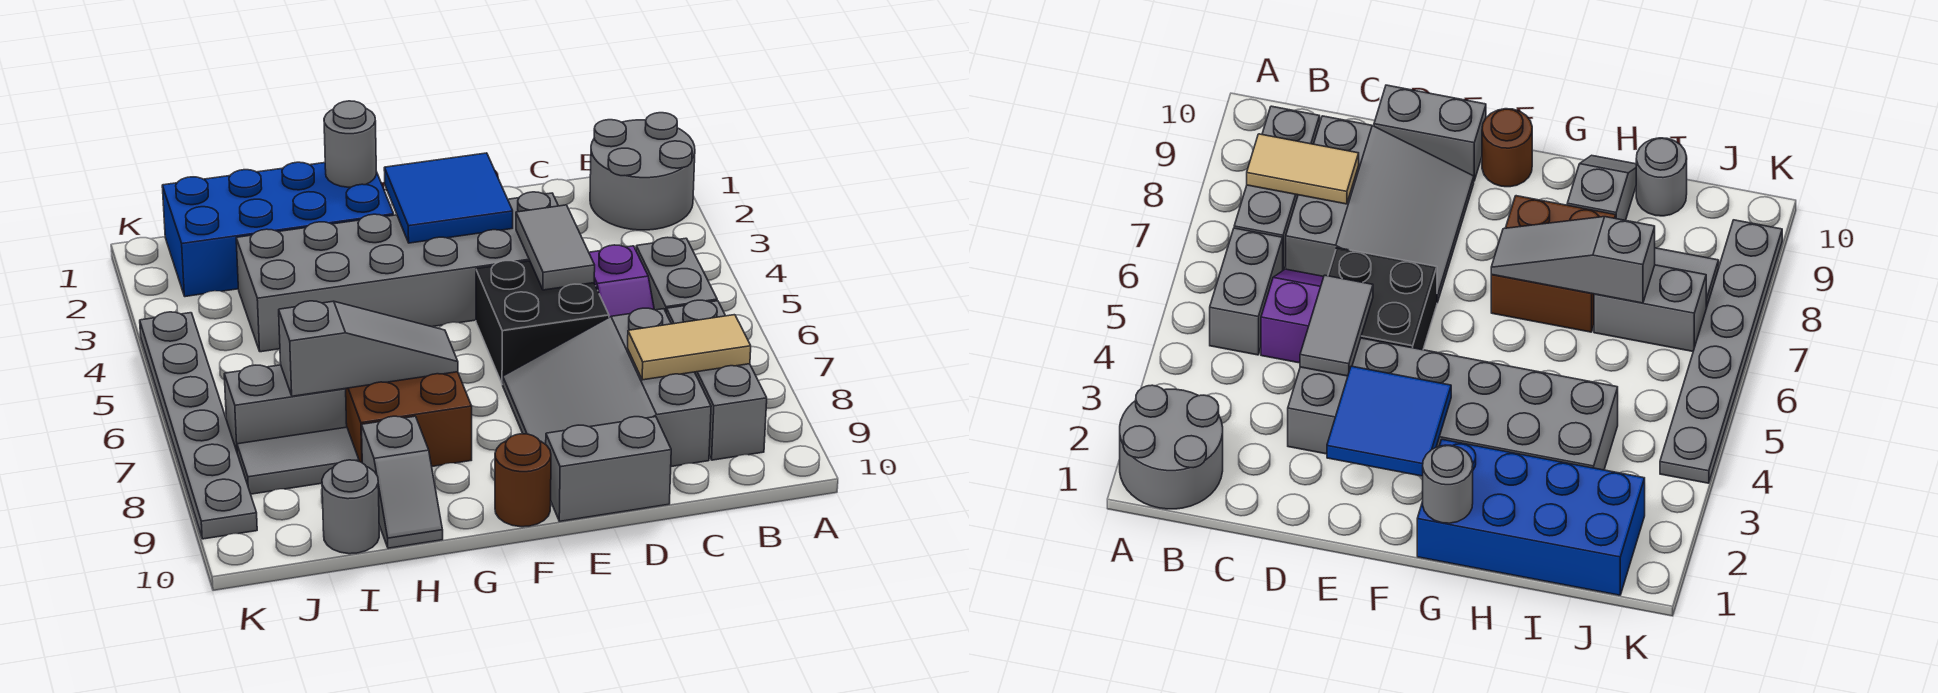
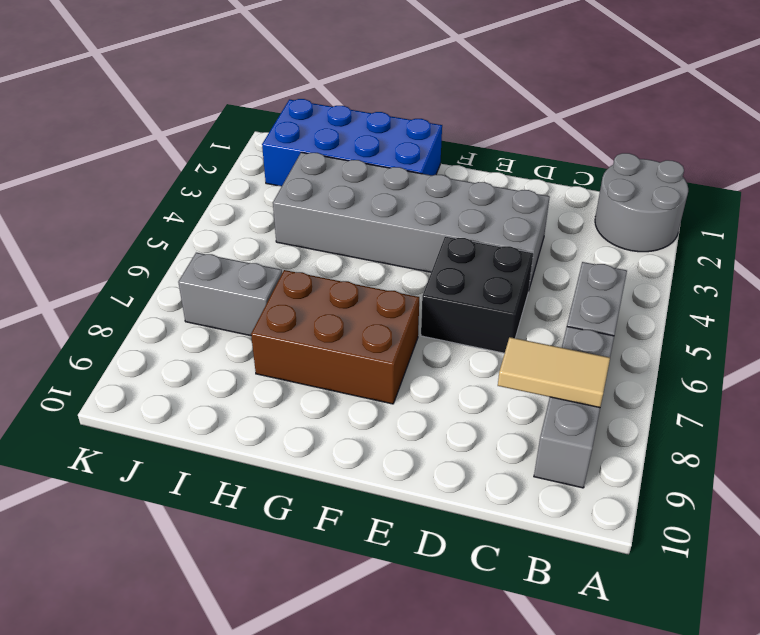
brown brick F7:H8 level 1 -> brown brick G7:H8 level 1
none -> purple slope C5:C6 level 1 top 5
none -> grey slope C7:E9 level 1 top C
none -> grey brick D10:E10 level 1

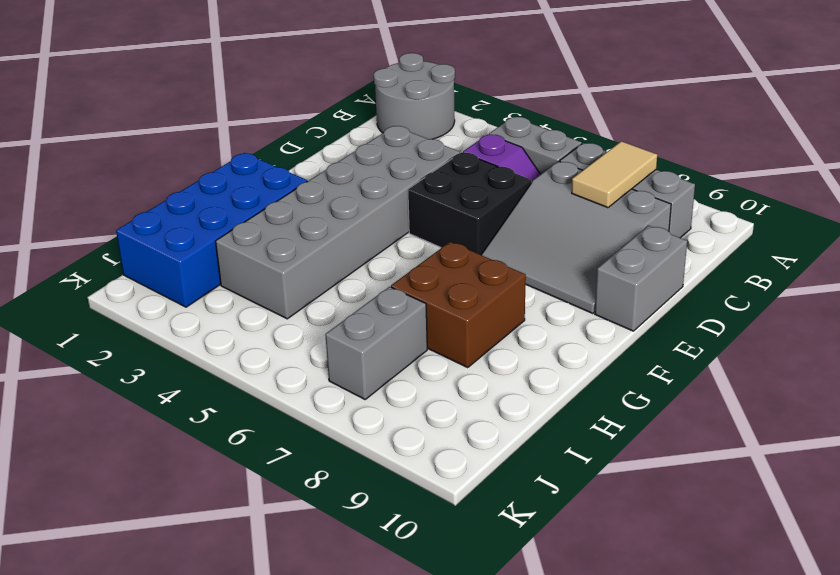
none -> brown round brick F10 level 1
none -> grey slope H9:H10 level 1 top 9
none -> grey tile I8:J8 level 1

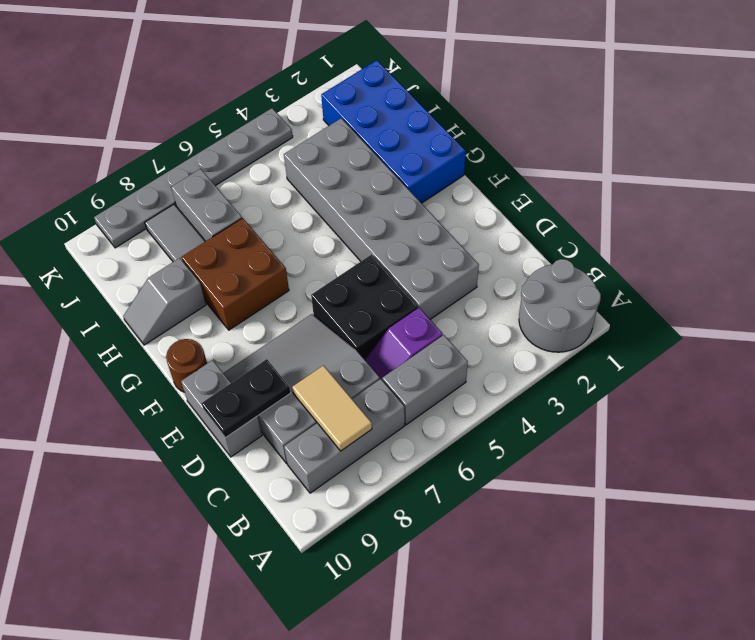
black plate D9:D10 level 2 -> none
none -> grey round brick I10 level 1
none -> grey tile D4:D5 level 2
none -> blue tile E2:F3 level 2

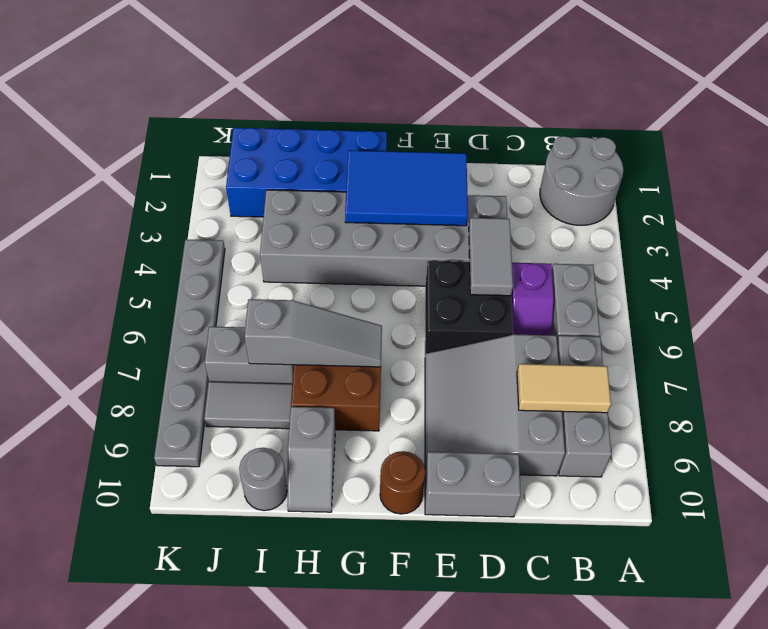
blue tile E2:G3 level 2 -> blue tile E2:F3 level 2
none -> grey round brick G1 level 2

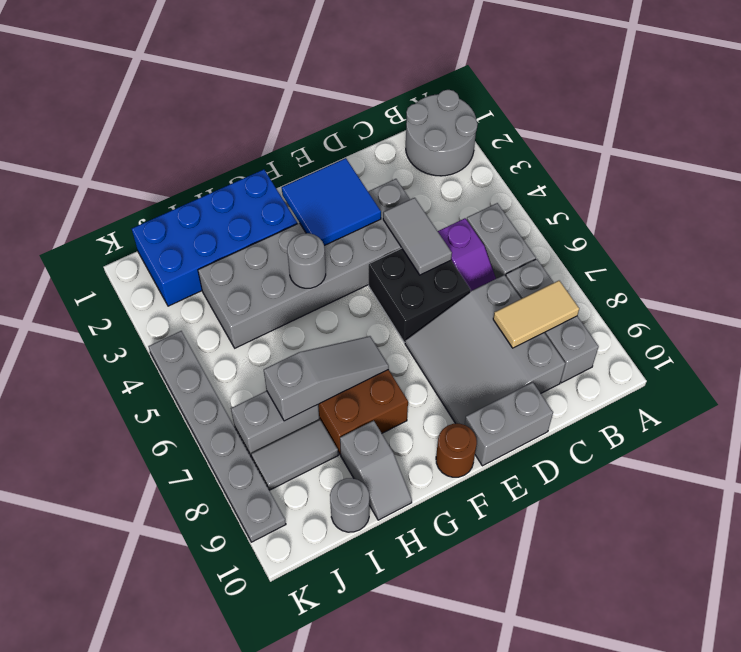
grey round brick G4 level 2 -> grey round brick G1 level 2

